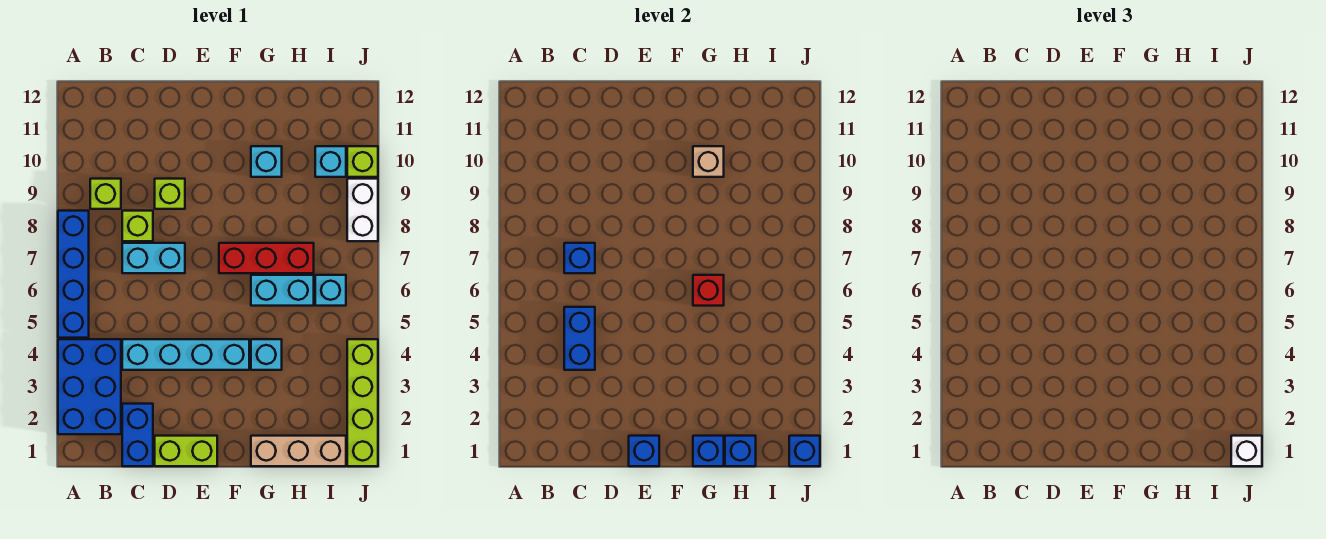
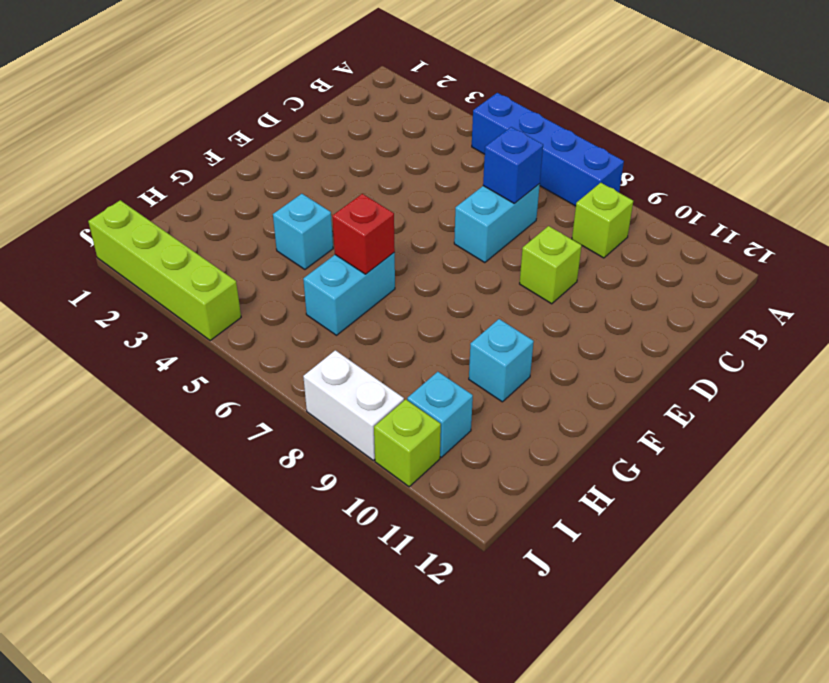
none -> blue brick A2:B4 level 1
none -> blue brick C1:C2 level 1
none -> cyan brick C4:F4 level 1

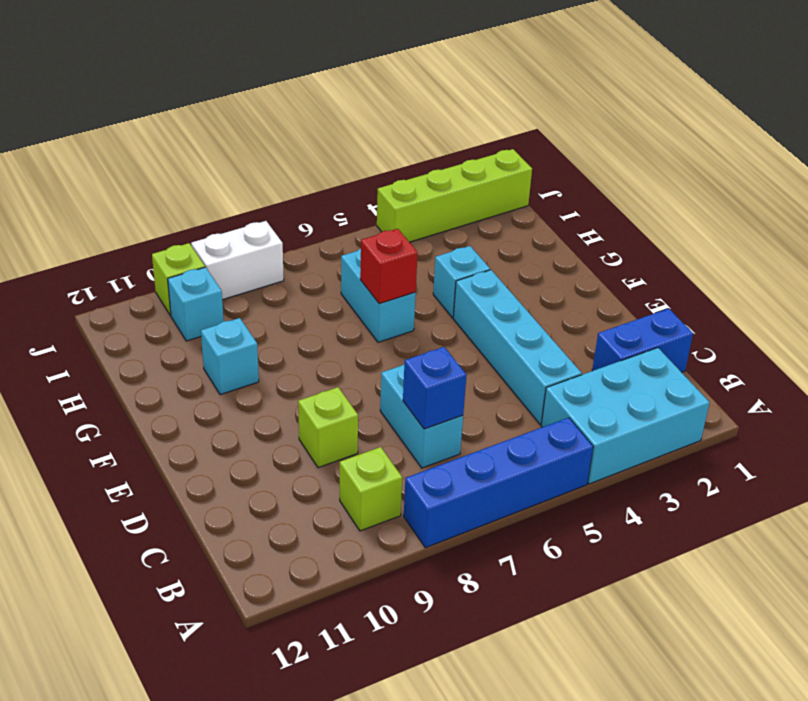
cyan brick A2:B4 level 1 -> blue brick A2:B4 level 1
none -> lime brick C8 level 1
none -> lime brick D1:E1 level 1
none -> red brick F7:H7 level 1

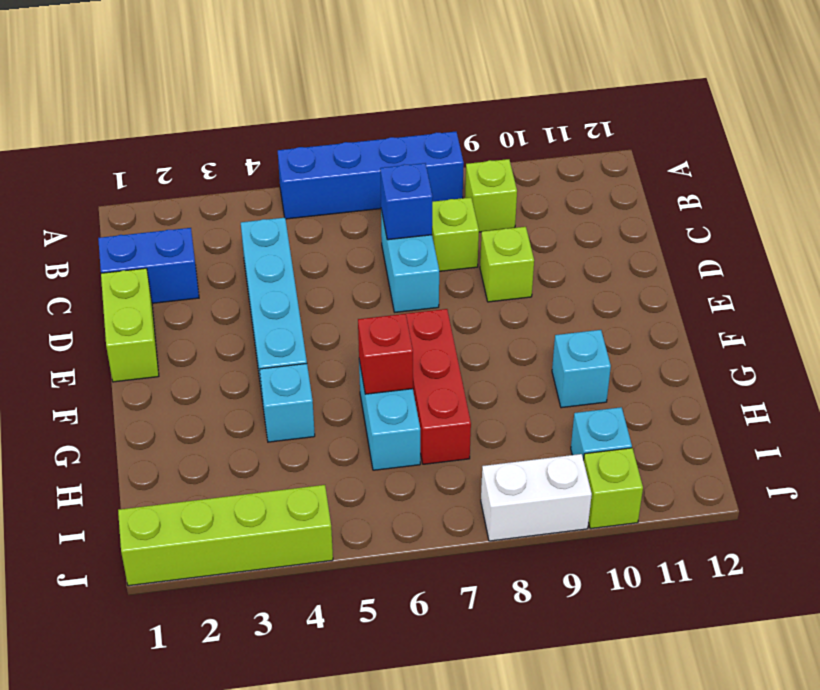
none -> blue brick A2:B4 level 1
none -> tan brick G1:I1 level 1
none -> cyan brick I6 level 1

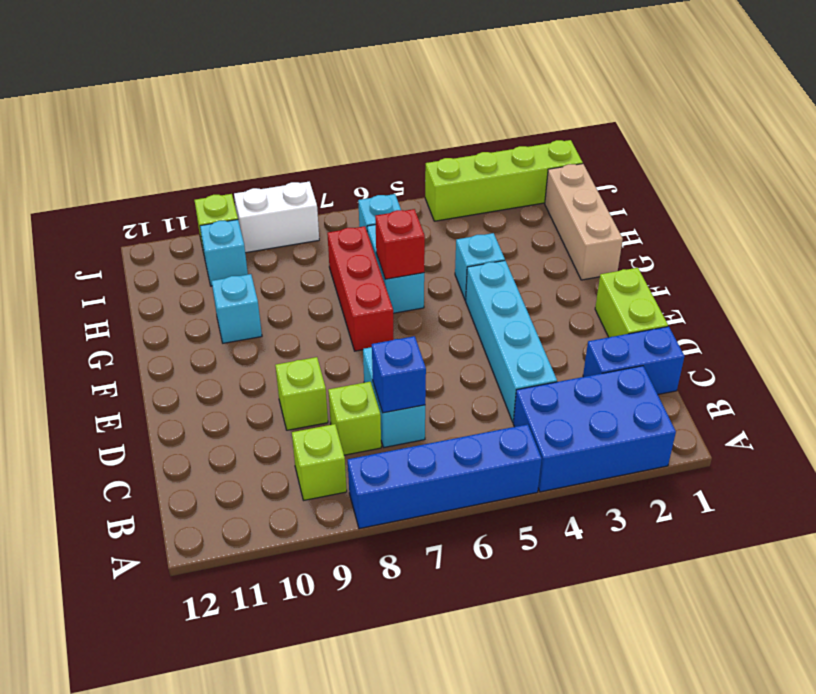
none -> blue brick C4:C5 level 2
none -> blue brick E1 level 2
none -> blue brick G1 level 2

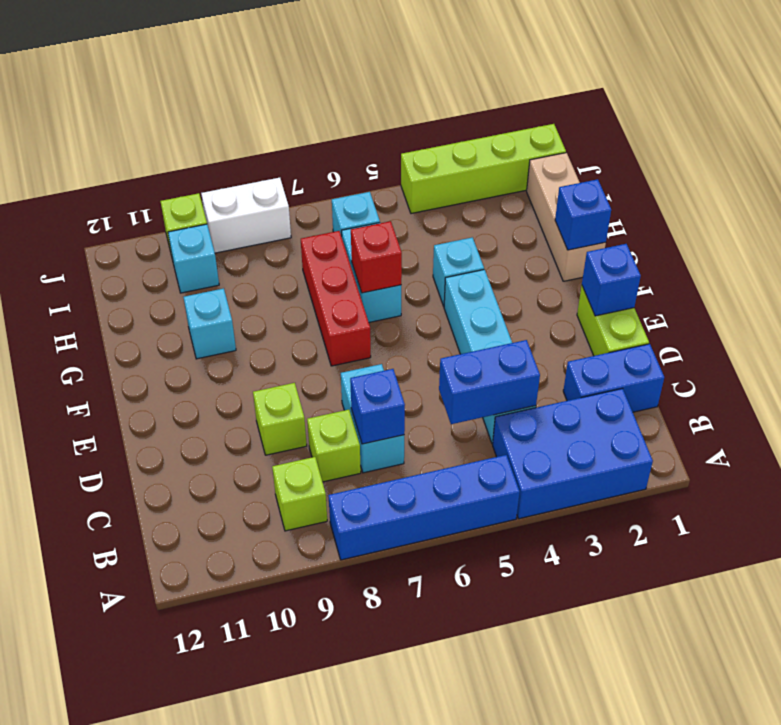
none -> tan brick G10 level 2
none -> blue brick H1 level 2
none -> blue brick J1 level 2

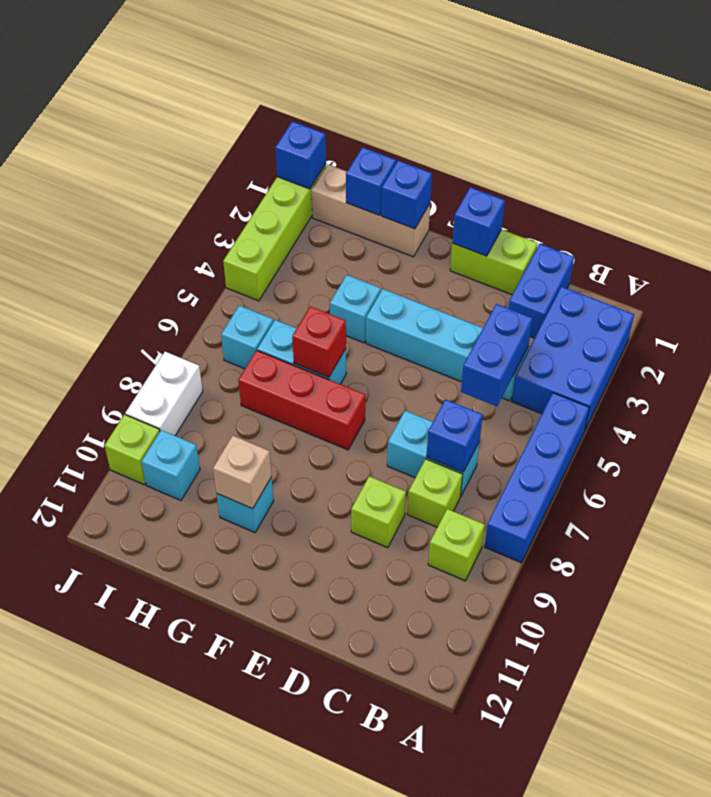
none -> white brick J1 level 3

